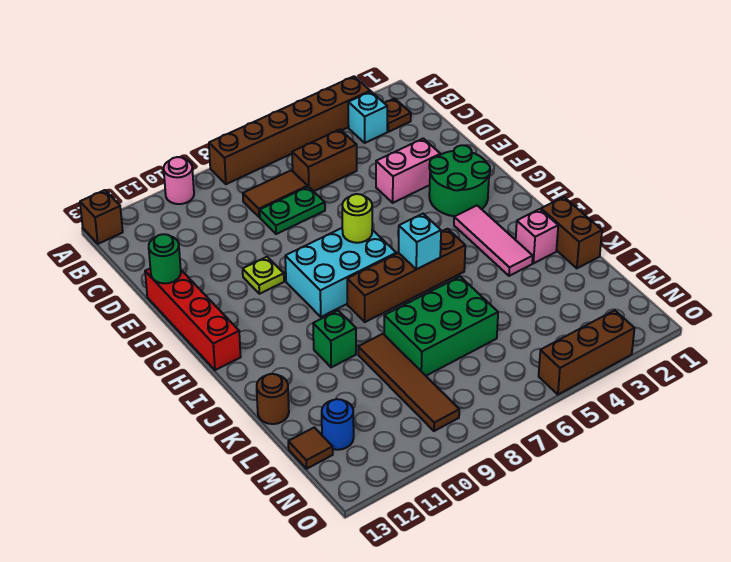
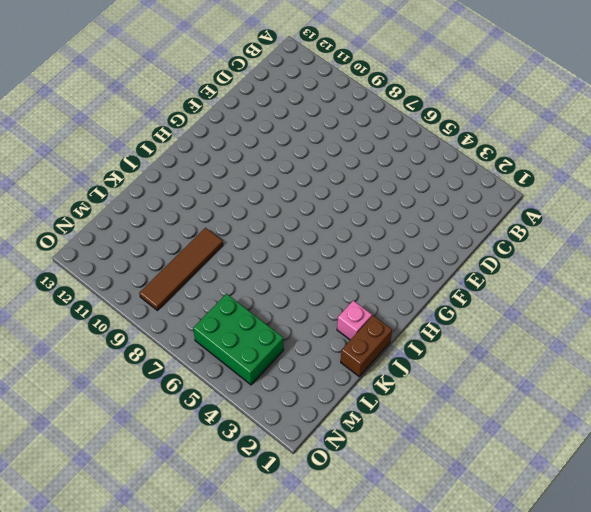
green brick M4:N6 level 1 -> green brick K6:L8 level 1
none -> brown brick A3:A8 level 1
none -> pink round brick A10 level 1
none -> brown brick A13 level 1

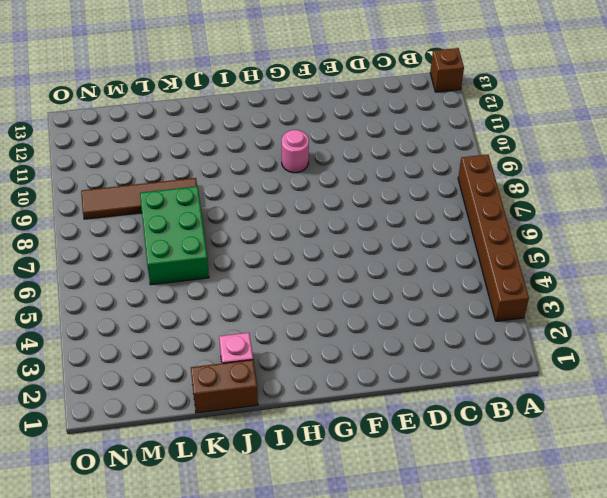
pink round brick G10 level 1 -> pink round brick A10 level 1
none -> brown plate B2 level 1
none -> cyan brick B3 level 1
none -> brown brick C5:C6 level 1

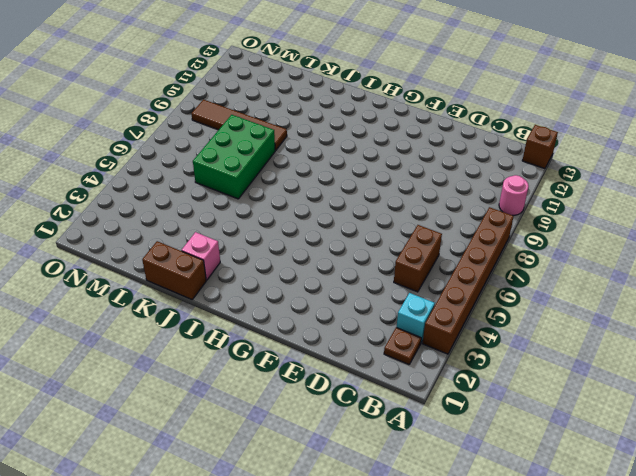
none -> brown tile C7:C8 level 1
none -> green plate D7:D8 level 1
none -> pink brick E3:E4 level 1

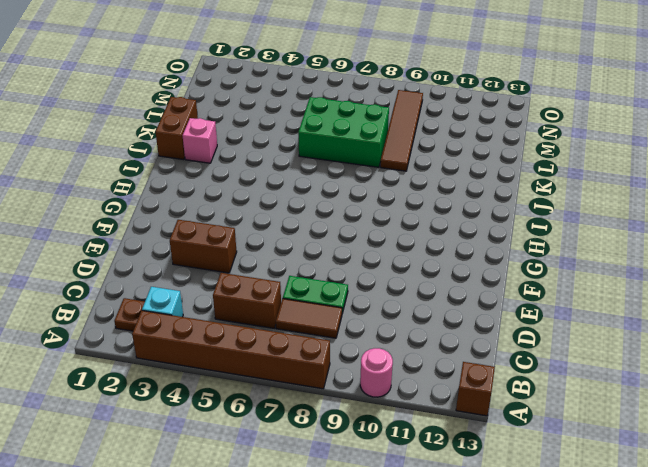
brown brick E3:E4 level 1 -> pink brick E3:E4 level 1
none -> red brick E13:H13 level 1
none -> green round brick F2:G3 level 1
none -> lime plate F10 level 1

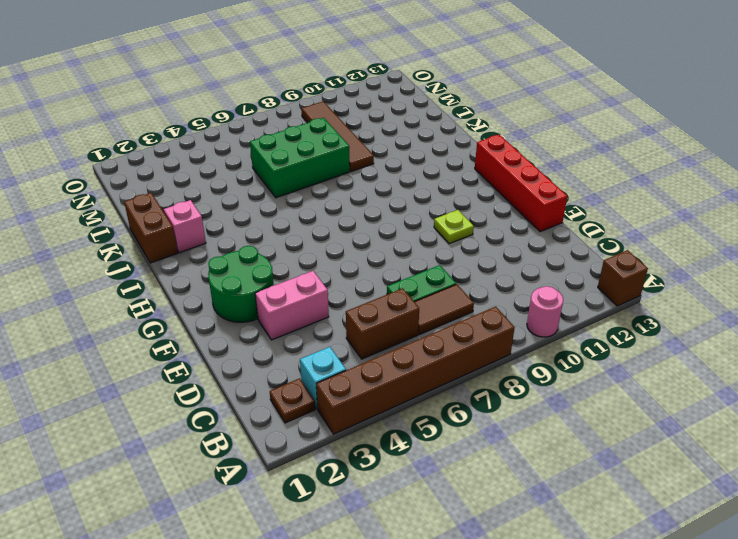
none -> cyan brick G7:H9 level 1
none -> pink tile H3:J3 level 1
none -> brown brick I5:I8 level 1

